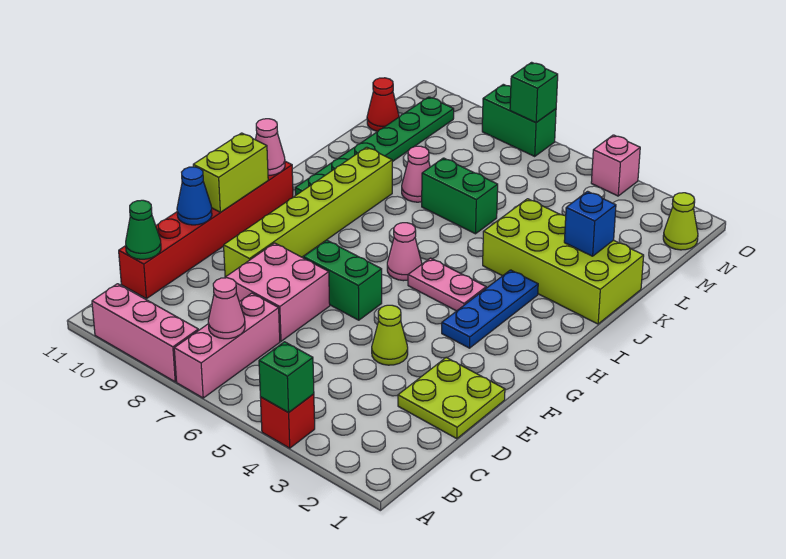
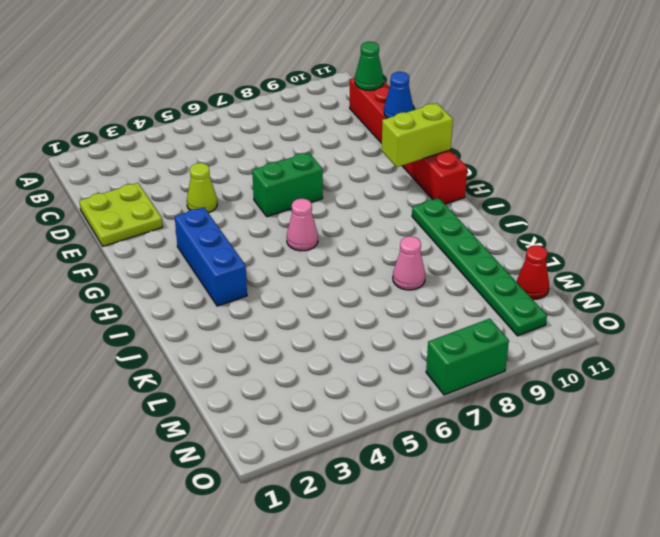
blue brick G3:I3 level 1 -> blue plate G3:I3 level 1
lime brick G10:G11 level 2 -> lime brick F11:G11 level 2
none -> red brick A4 level 1
none -> pink brick A7:C7 level 1
none -> pink brick A8:A10 level 1

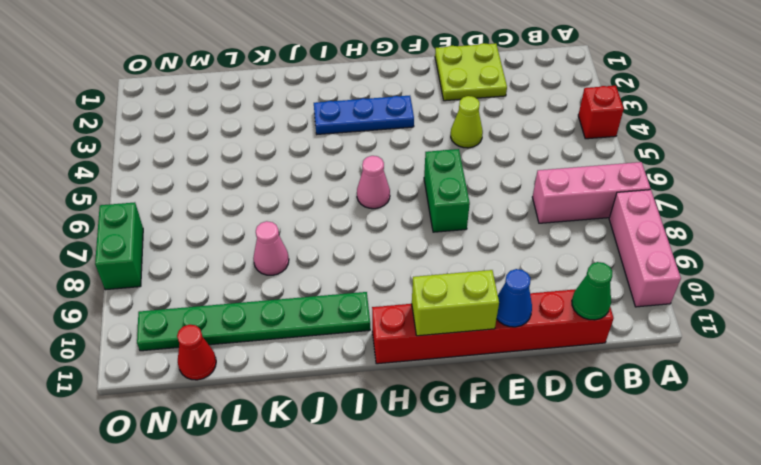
none -> pink brick D7:E8 level 1
none -> lime brick E9:J9 level 1
none -> pink plate H4:H5 level 1

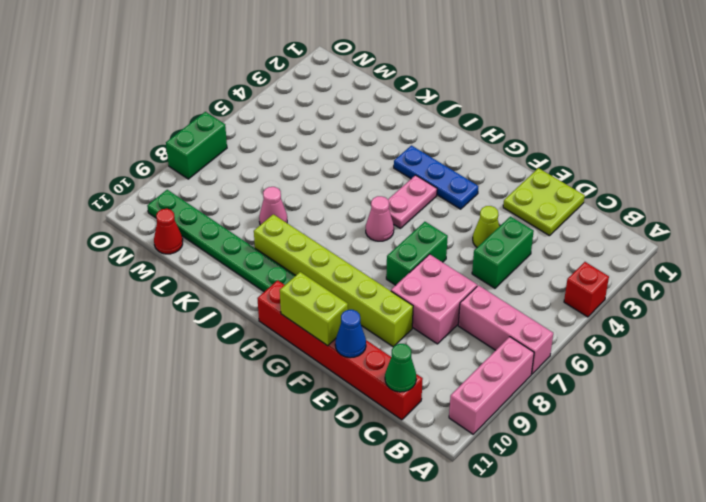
green brick D4:D5 level 1 -> green brick K6:K7 level 1
none -> lime brick J1:K4 level 1
none -> lime cone N1 level 1
none -> pink brick O4 level 1

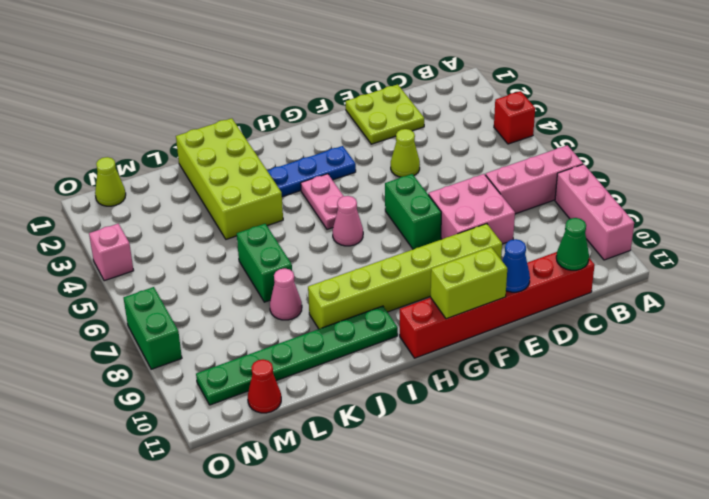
none -> green brick A4 level 2
none -> pink cone B7 level 2
none -> pink cone H11 level 2

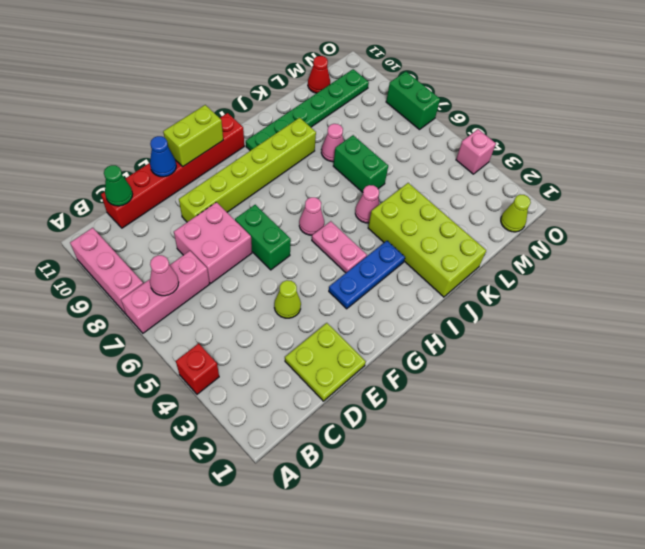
pink cone J5 level 1 -> pink cone H11 level 2
none -> green brick A4 level 2
none -> blue brick K2 level 2
none -> green brick O7 level 2

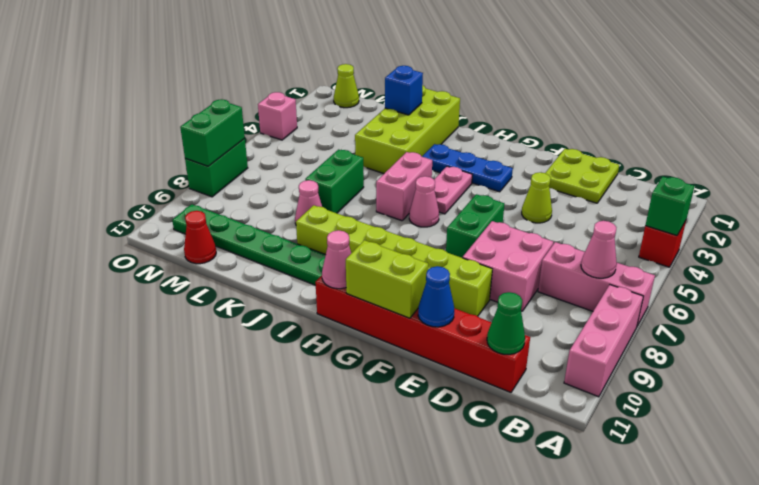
pink brick I5:I6 level 1 -> none
green brick O7:O8 level 2 -> green brick O7 level 2

